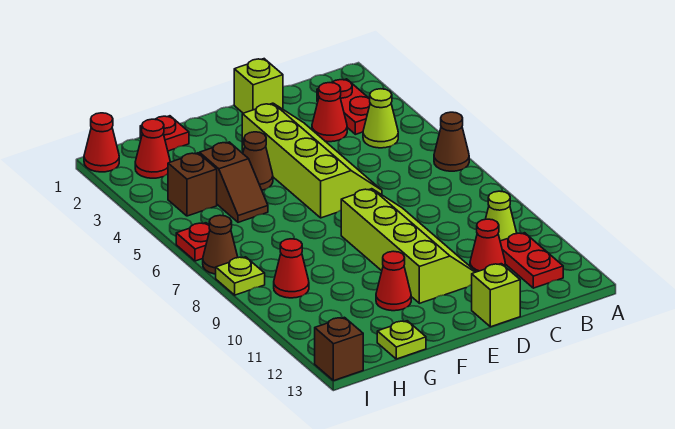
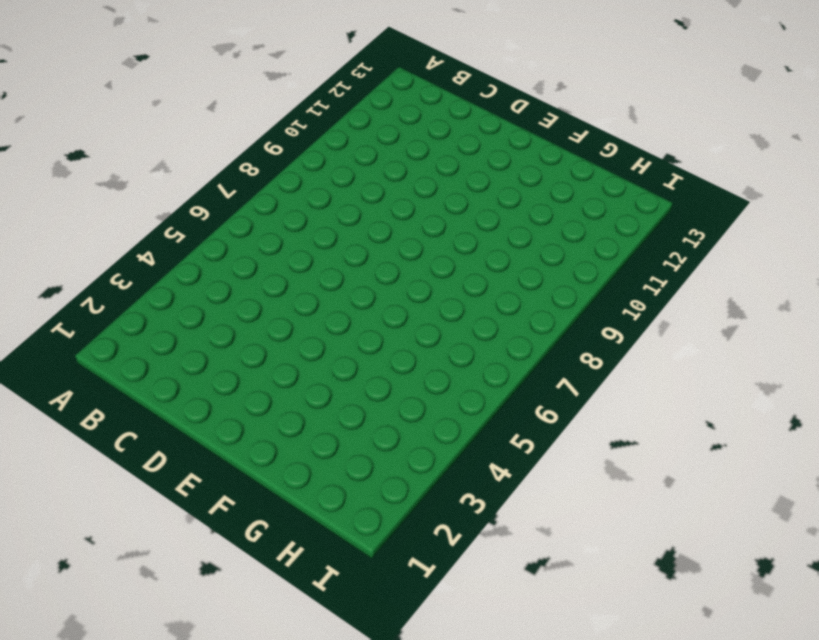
none -> brown cone A6 level 1
none -> red plate B2:B3 level 1
none -> lime cone B4 level 1

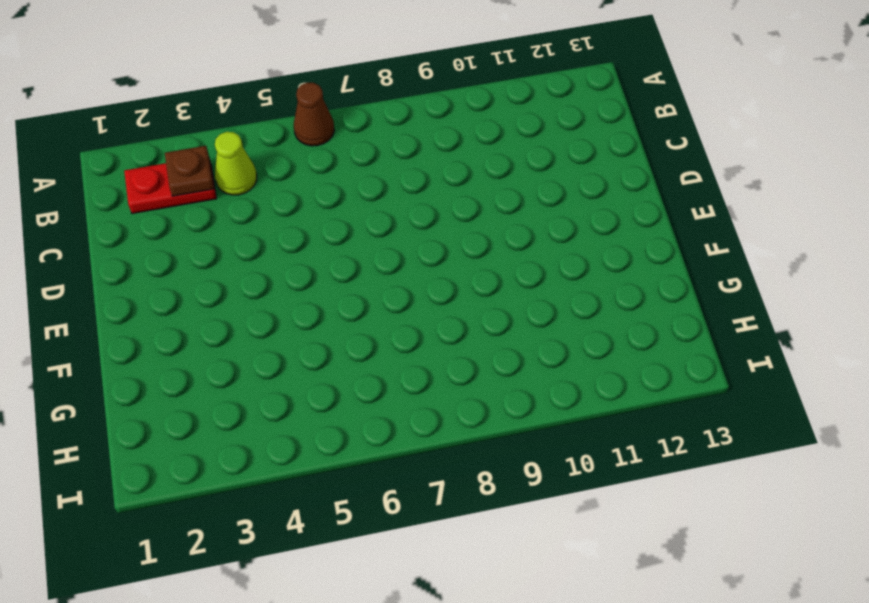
brown plate B3 level 2 -> none
none -> lime cone B10 level 1
none -> red plate B11:B12 level 1
none -> red cone C3 level 1

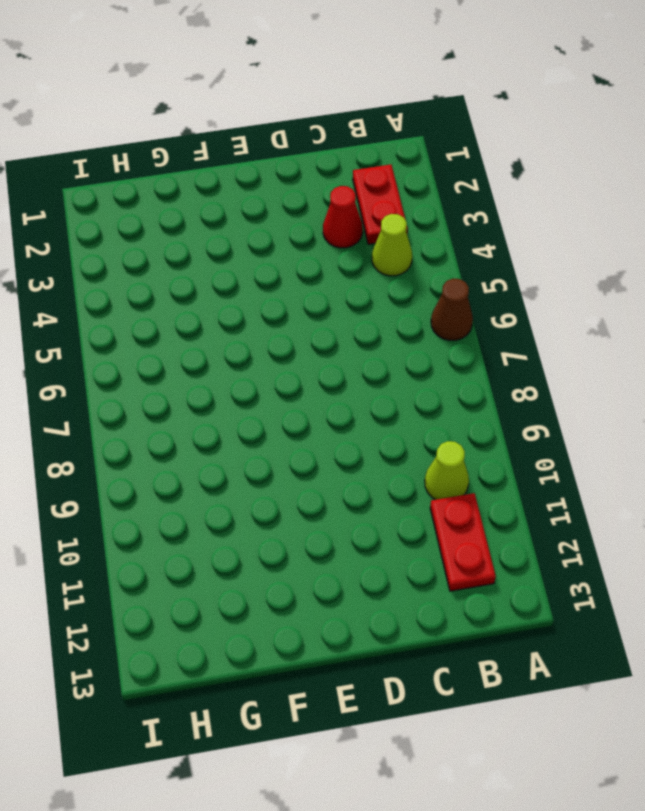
none -> red cone C11 level 1
none -> lime brick D1 level 1
none -> lime slope D3:E6 level 1 top E

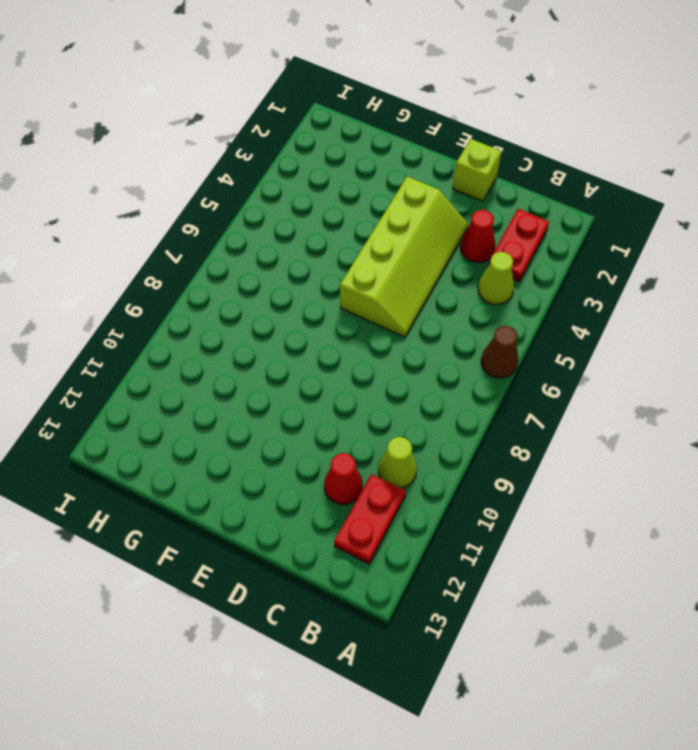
none -> lime slope D8:E11 level 1 top E
none -> lime brick D13 level 1
none -> brown cone F4 level 1

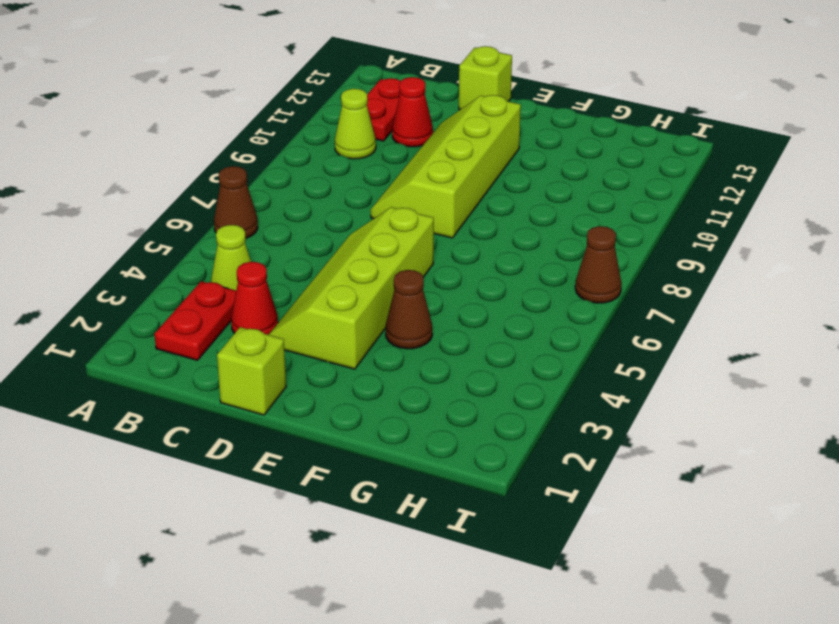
none -> red cone F11 level 1
none -> red plate G1 level 1
none -> brown slope G4:G5 level 1 top 4

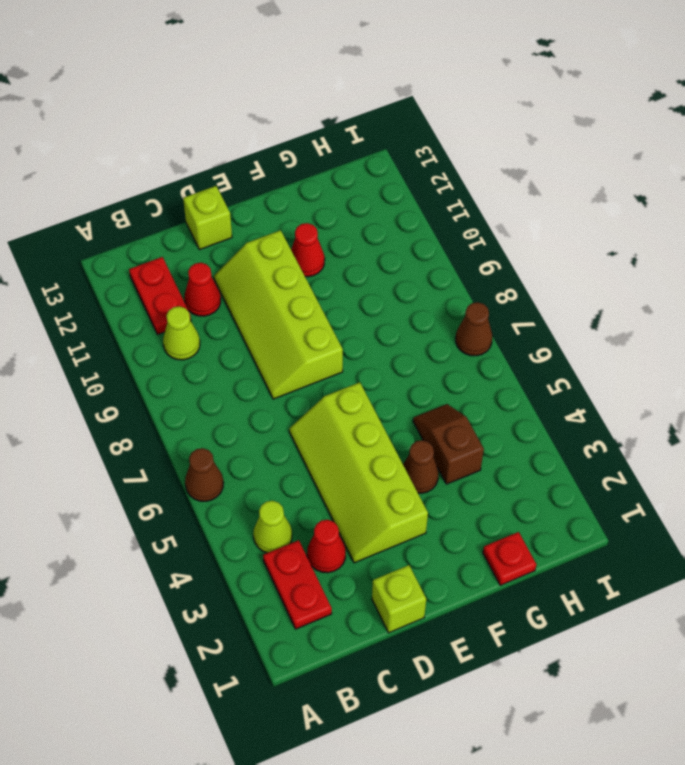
none -> lime plate G13 level 1
none -> red cone H2 level 1
none -> brown brick H4 level 1

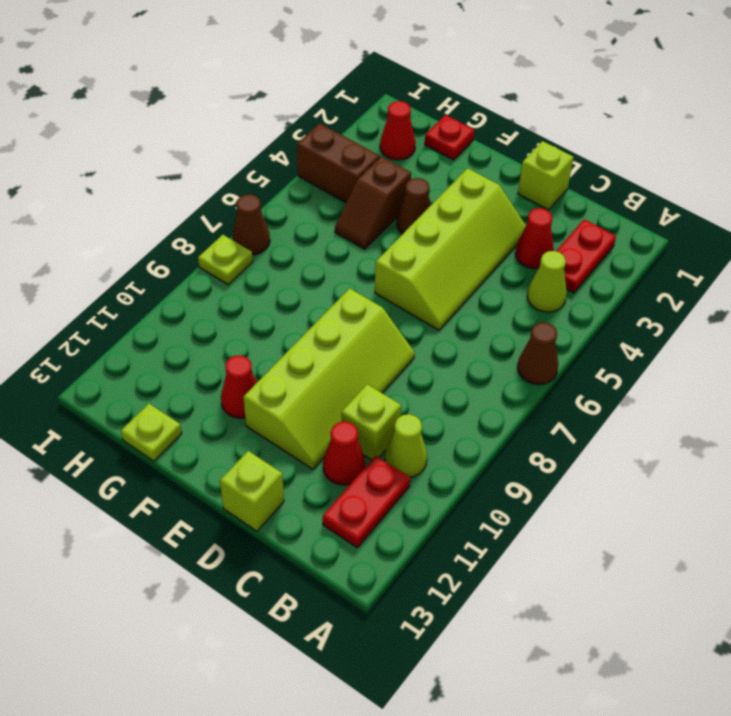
lime brick C10 level 1 -> none
brown brick H4:I4 level 1 -> brown brick H4 level 1
none -> red cone H9 level 1
none -> red cone I1 level 1
none -> red plate I6 level 1

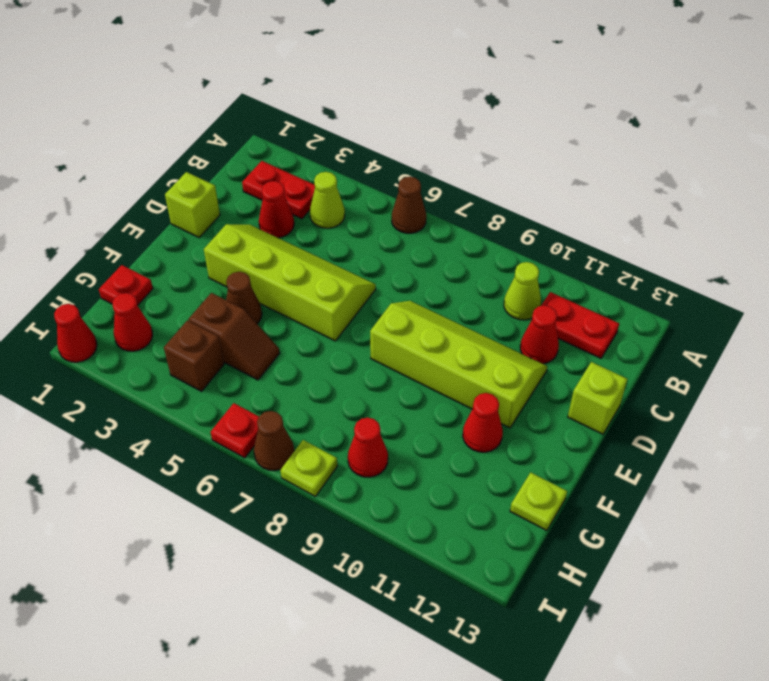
none -> brown brick I13 level 1

